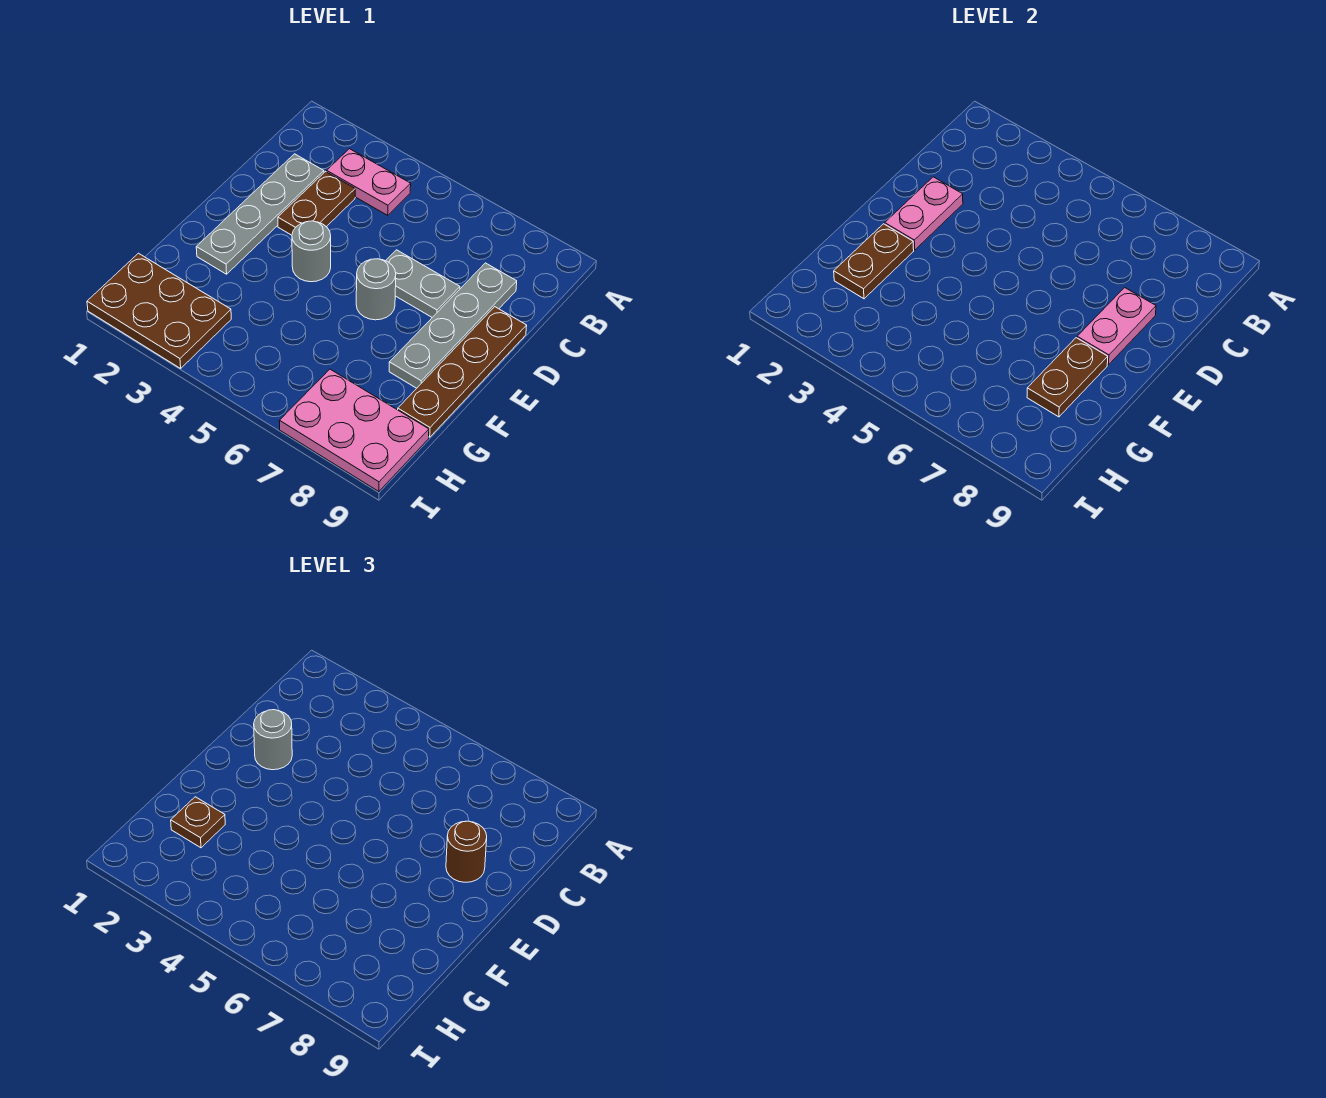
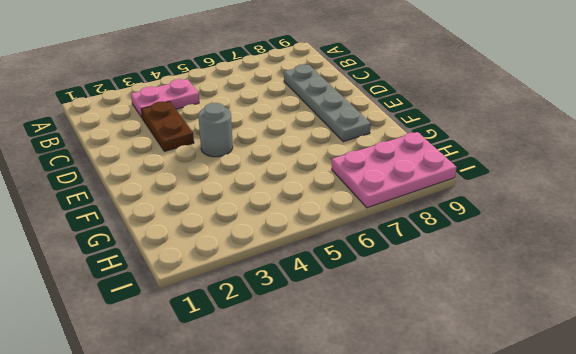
none -> grey plate C2:F2 level 1
none -> grey plate D6:D7 level 1
none -> brown plate D9:G9 level 1

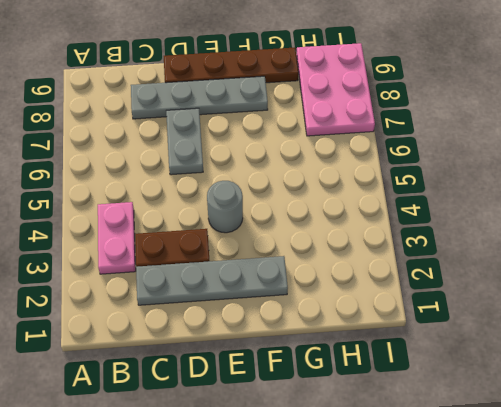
none -> grey round brick E6 level 1
none -> brown plate H1:I3 level 1
none -> pink plate D2:E2 level 2

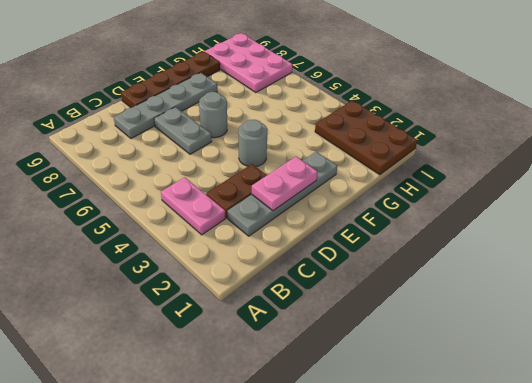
none -> pink plate D8:E8 level 2
none -> brown plate F2:G2 level 2
none -> brown plate F8:G8 level 2

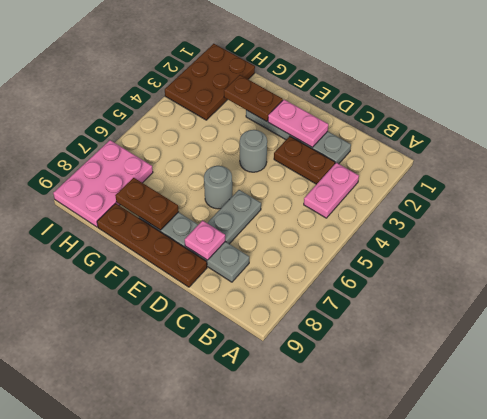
pink plate D8 level 2 -> pink plate D8:E8 level 2
none -> grey round brick D2 level 3
none -> brown round brick D8 level 3
none -> brown plate G2 level 3

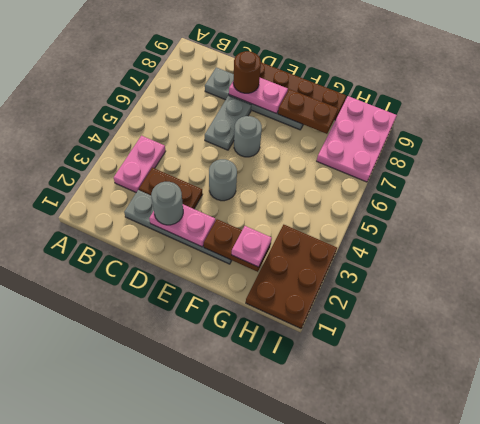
pink plate G2 level 3 -> brown plate G2 level 3

